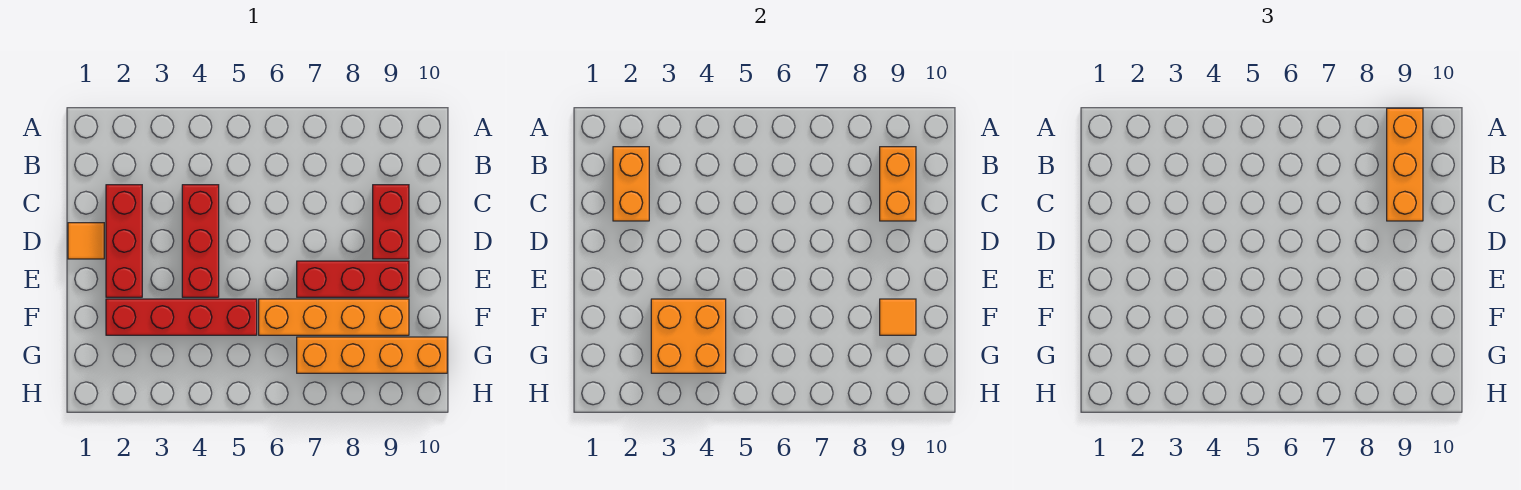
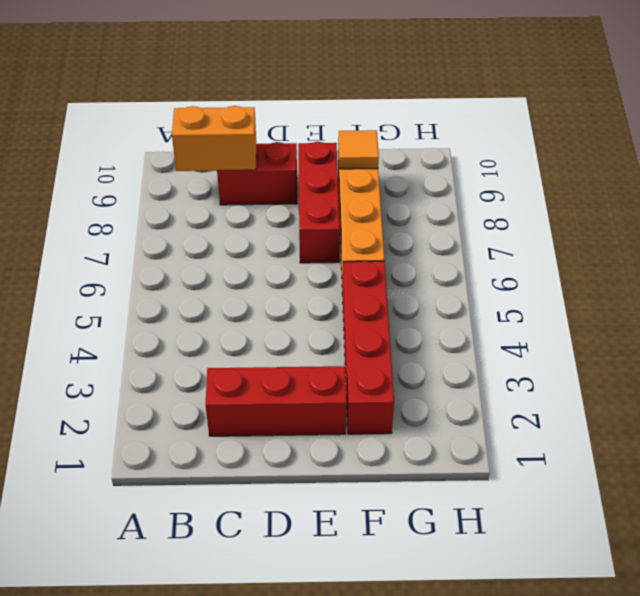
none -> red brick C4:E4 level 1
none -> orange tile D1 level 1
none -> orange brick G7:G10 level 1

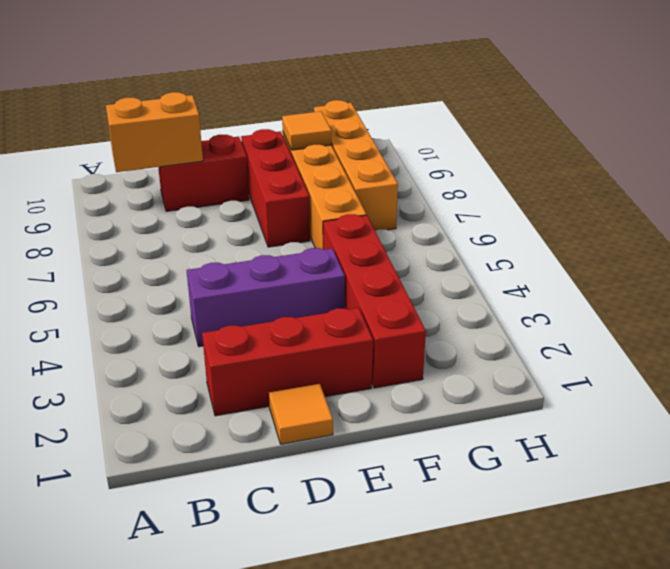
purple brick C4:E4 level 1 -> red brick C4:E4 level 1
none -> orange brick B2:C2 level 2
none -> orange brick F3:G4 level 2
none -> orange brick A9:C9 level 3

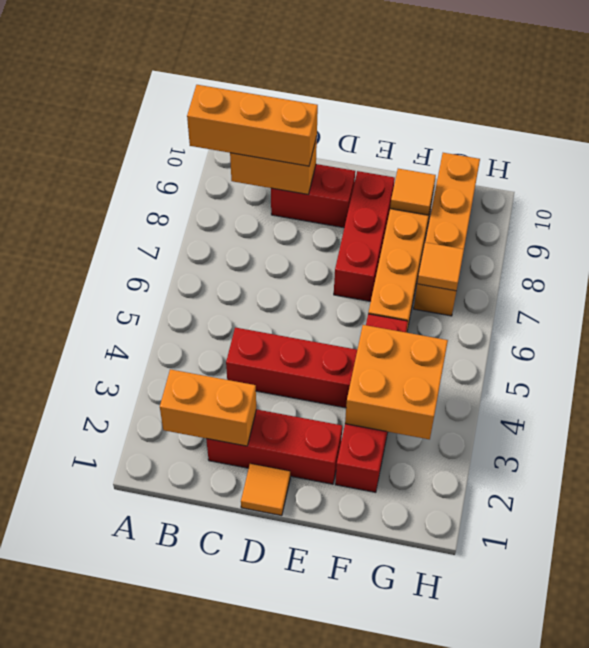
orange tile G7 level 2 -> none

